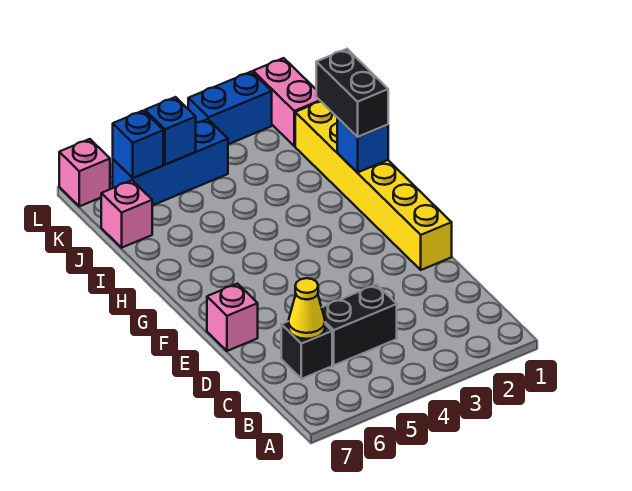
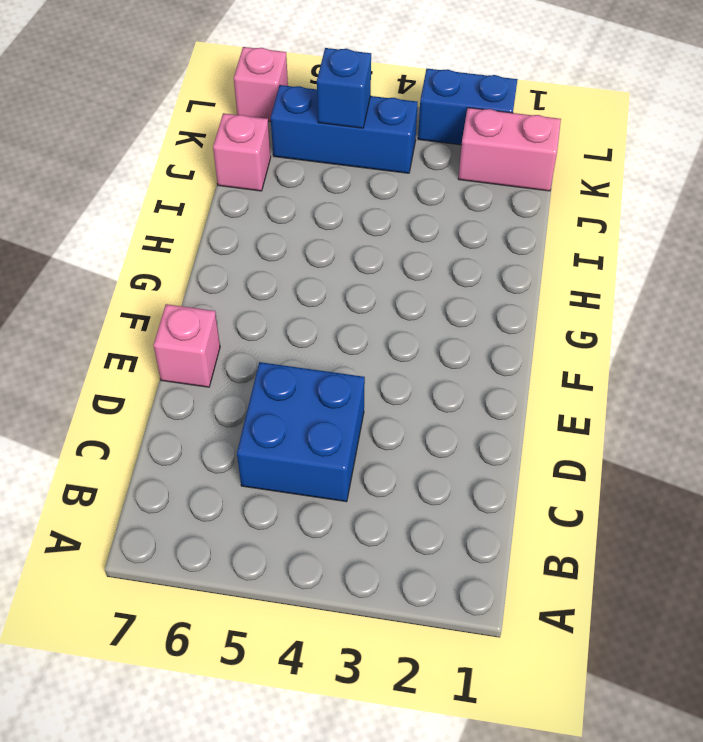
blue brick C4:D5 level 1 -> black brick C4:C5 level 1
pink brick K1:K2 level 1 -> pink brick K1:L1 level 1
none -> black brick C6 level 1
none -> yellow brick E1:J1 level 1
none -> yellow cone C6 level 2

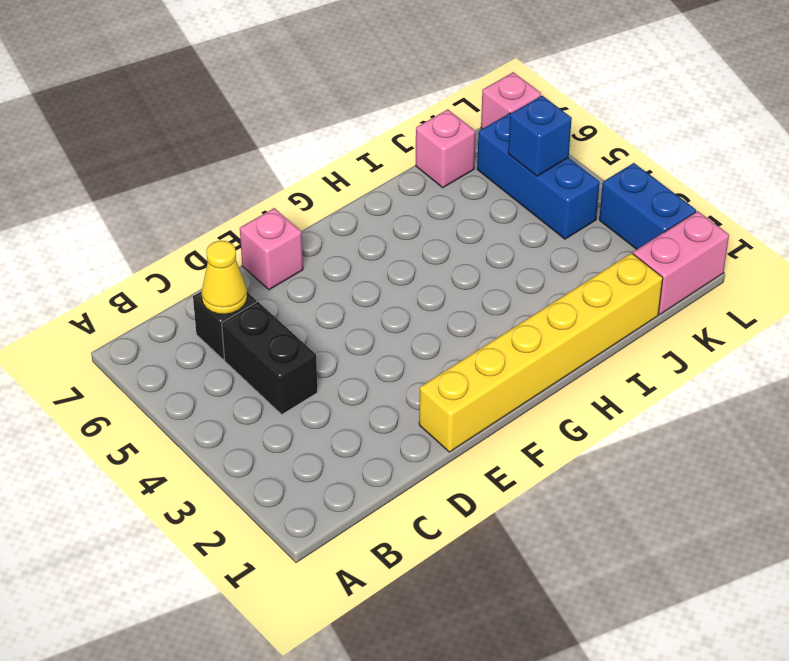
none -> blue brick H1 level 2
none -> blue brick K6 level 2
none -> black brick H1:I1 level 3

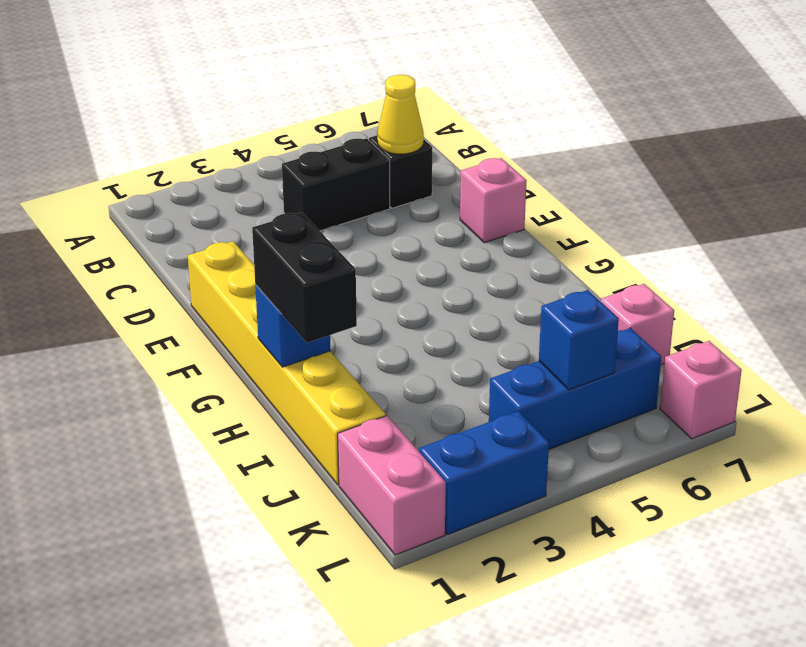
none -> blue brick K6 level 2

